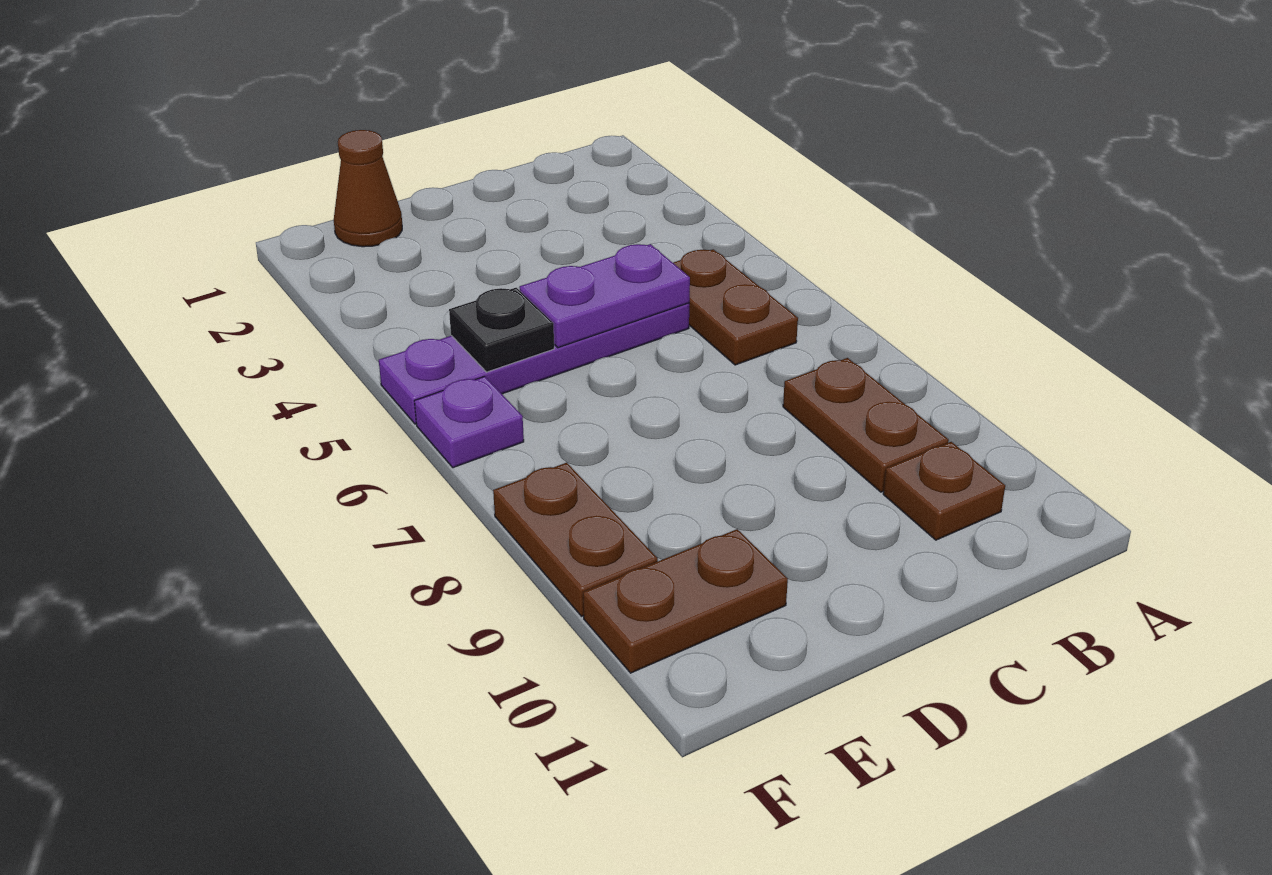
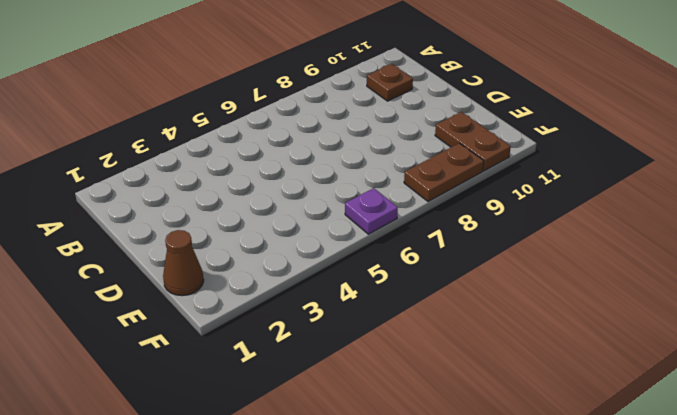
none -> brown plate B5:B6 level 1
none -> brown plate B8:B9 level 1

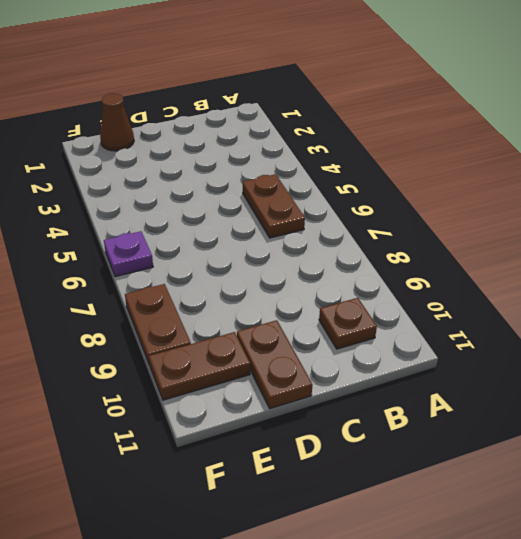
brown plate D10:D11 level 1 -> brown plate B8:B9 level 1
none -> purple plate C5:F5 level 1
none -> purple plate C5:D5 level 2

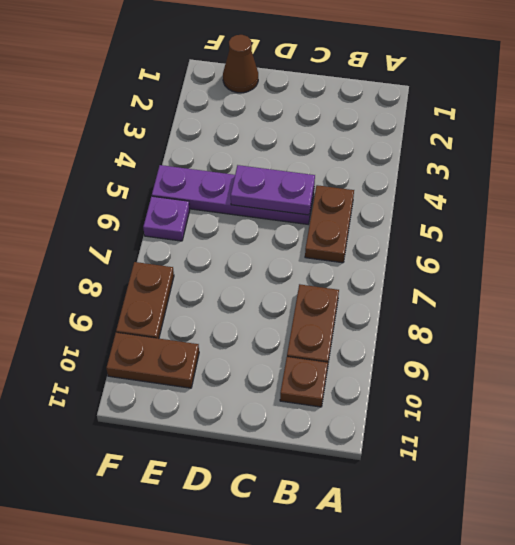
none -> black plate E5 level 2

